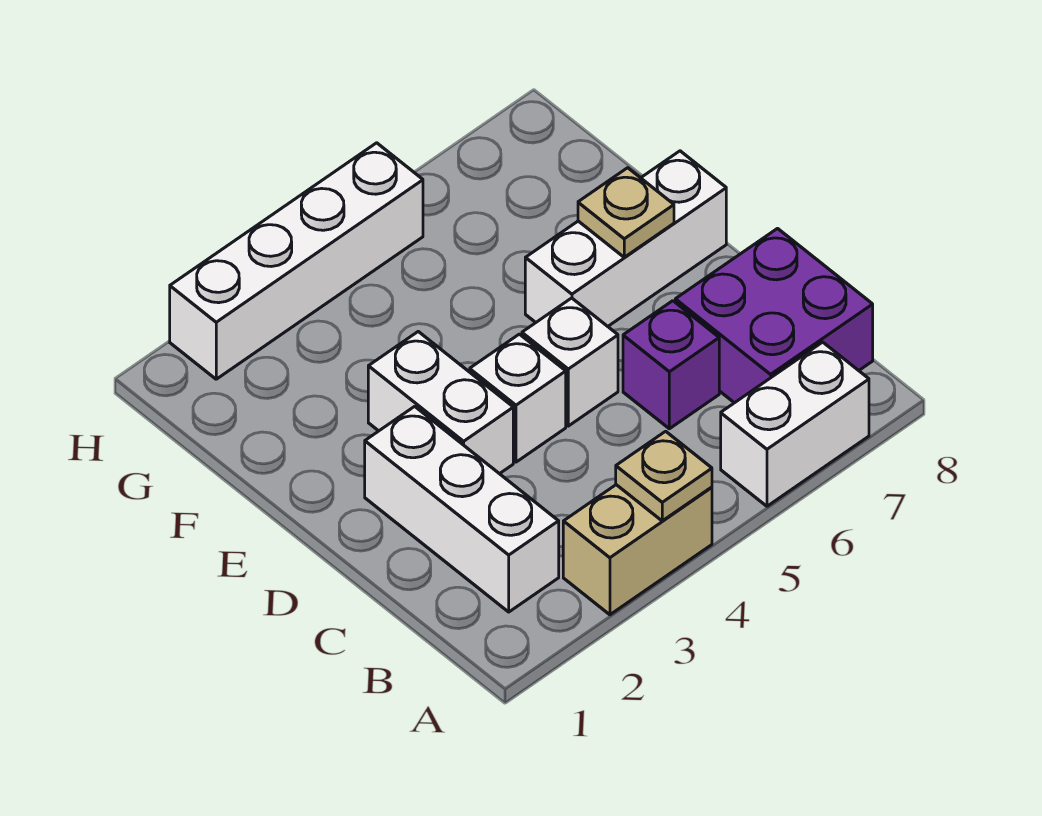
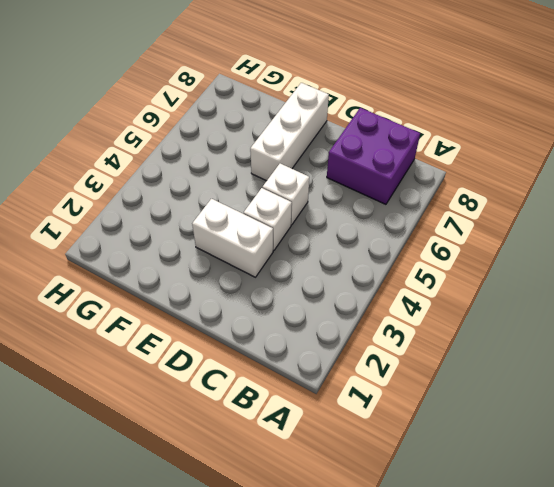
none -> tan brick A3:A4 level 1
none -> white brick A6:A7 level 1
none -> white brick B2:D2 level 1

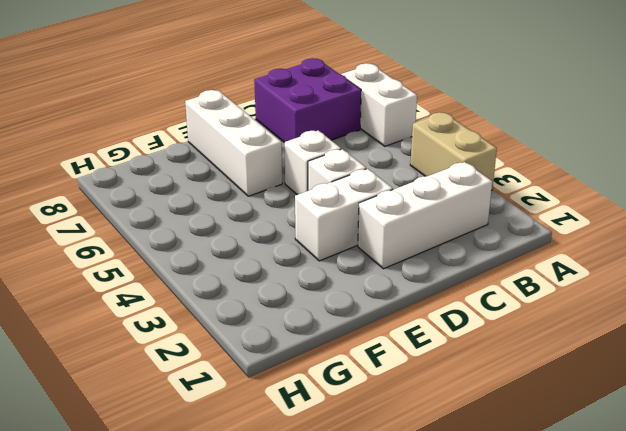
none -> purple brick C6 level 1
none -> white brick H2:H5 level 1
none -> tan plate A4 level 2

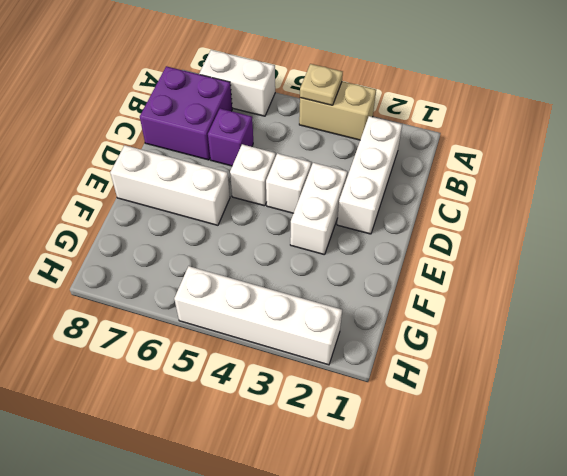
none -> tan plate E7 level 2

